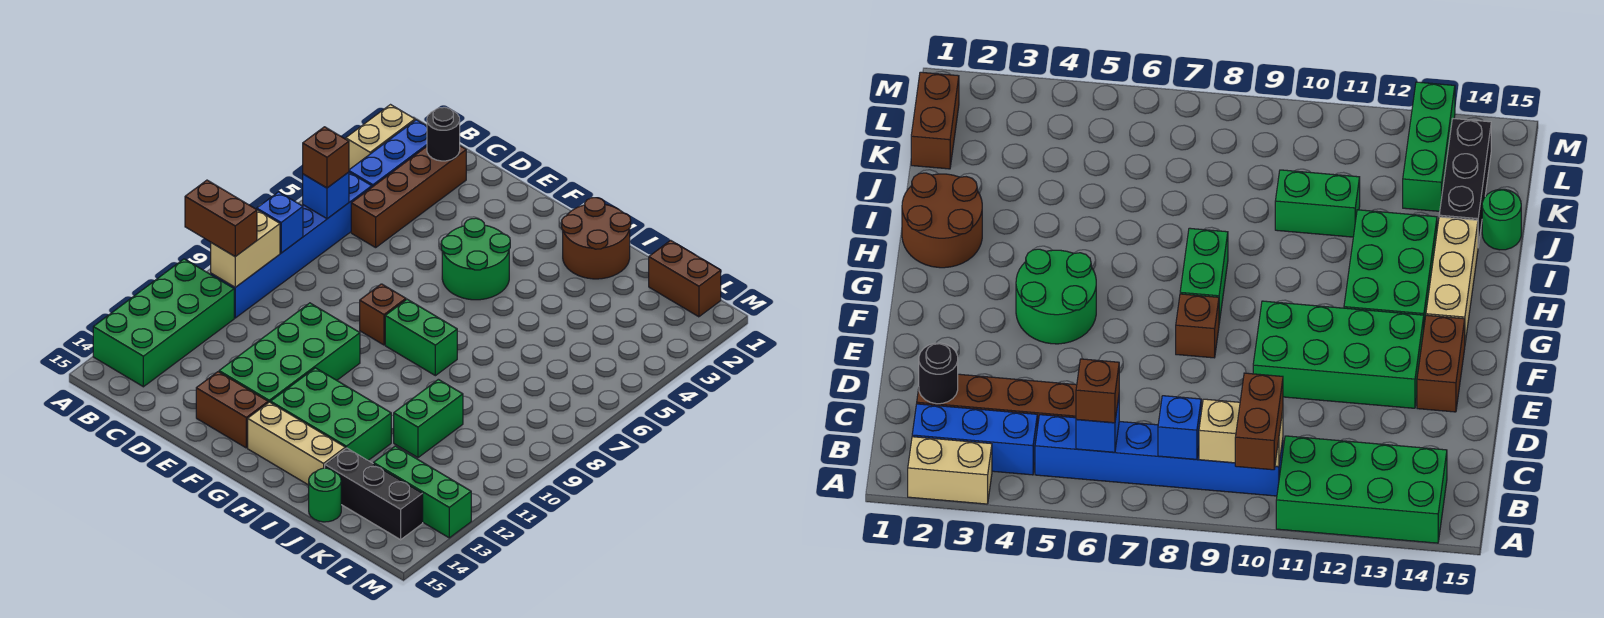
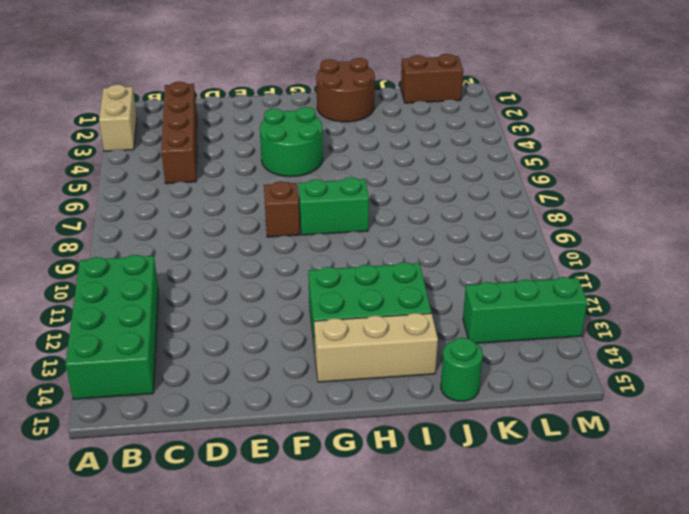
none -> blue brick B2:B4 level 1
none -> blue brick B5:B10 level 1
none -> green brick E10:F13 level 1

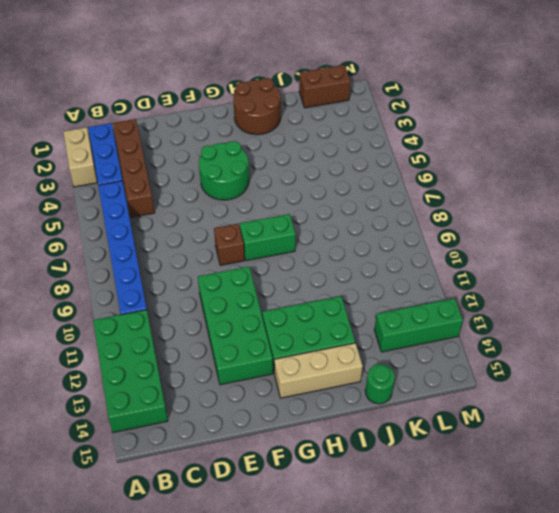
none -> brown brick E14:F14 level 1
none -> green brick J10:J11 level 1
none -> black brick J14:L14 level 1

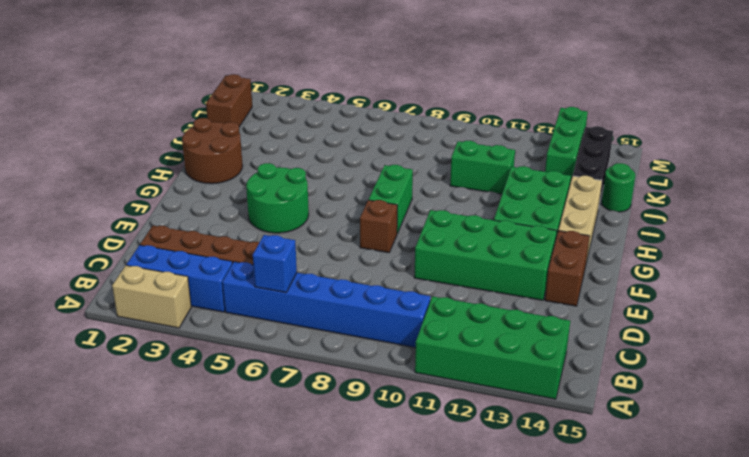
none -> blue brick B8 level 2
none -> tan brick B9:B10 level 2
none -> black round brick C2 level 2

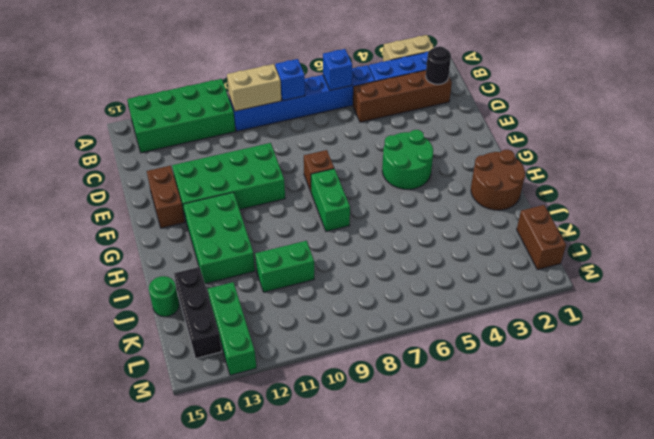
none -> tan brick G14:I14 level 1
none -> brown brick A10:B10 level 3
none -> brown brick B6 level 3

